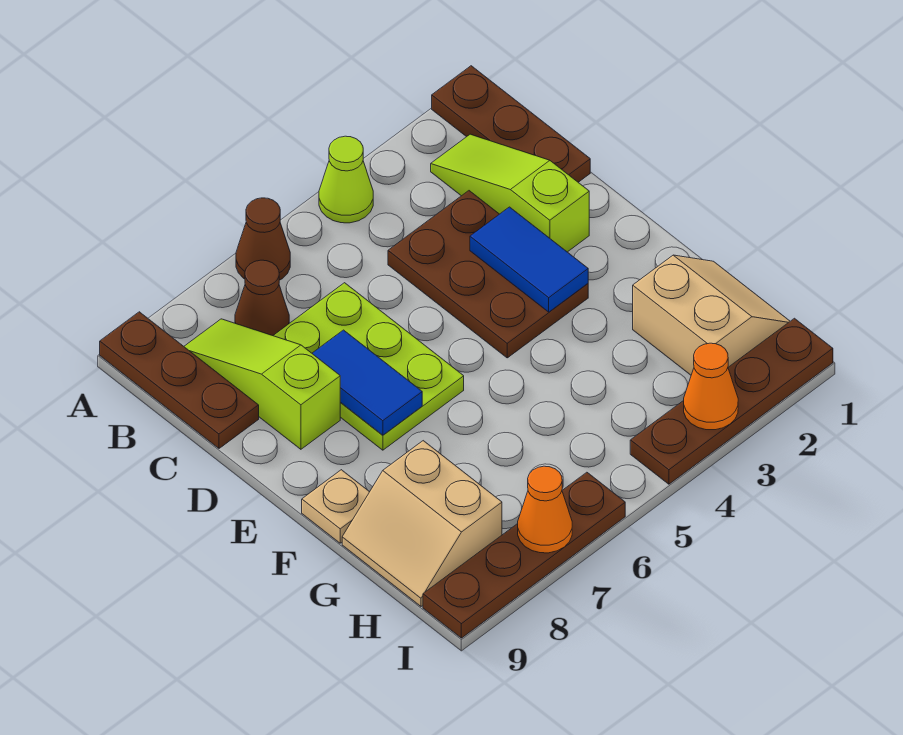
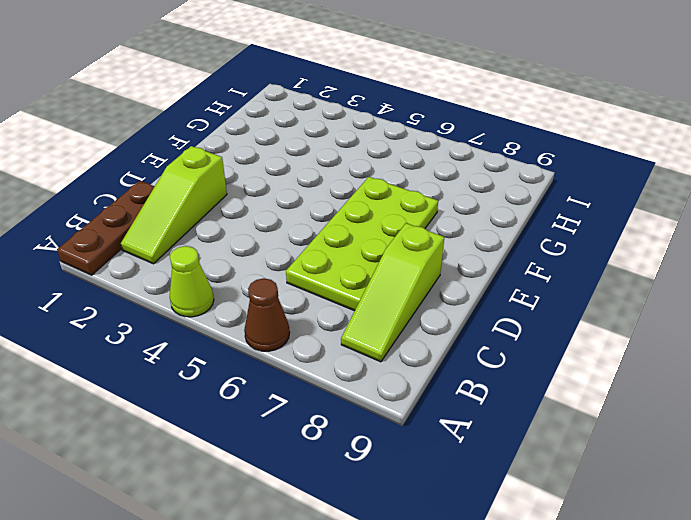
lime plate C6:F7 level 1 -> lime plate C6:E7 level 1
none -> brown plate A9:C9 level 1
none -> brown cone B7 level 1
none -> brown plate C3:E4 level 1

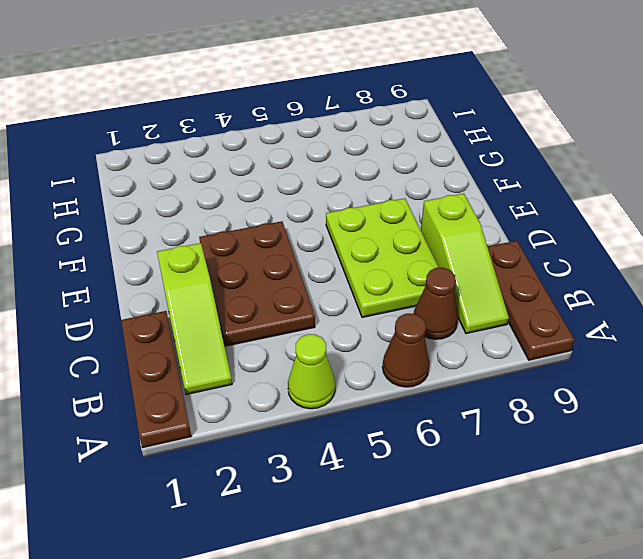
none -> tan plate F9 level 1
none -> tan slope G1:H2 level 1 top 2
none -> tan slope G8:H9 level 1 top 8

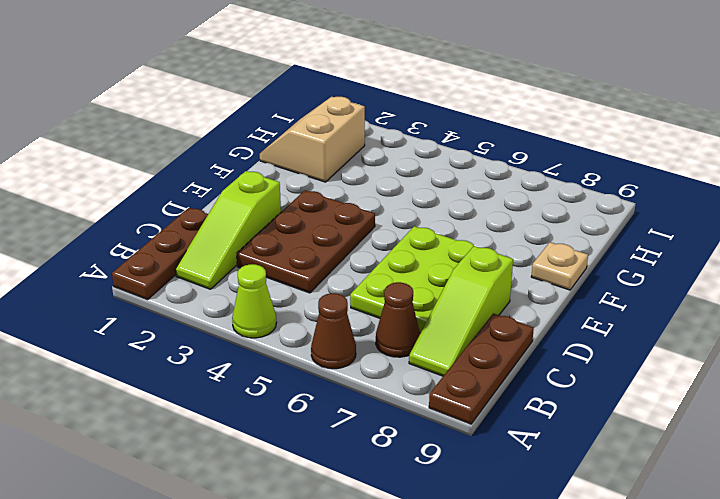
none -> tan slope G8:H9 level 1 top 8
none -> brown plate I1:I4 level 1
none -> brown plate I6:I9 level 1

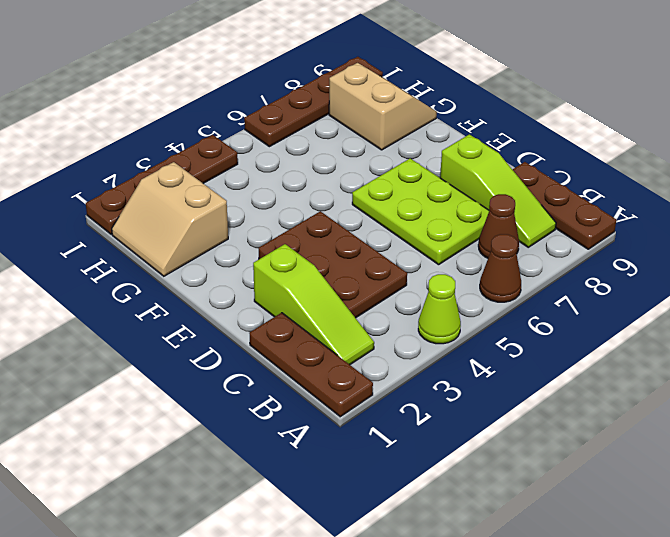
none -> tan plate F9 level 1
none -> blue tile D3:E3 level 2
none -> blue tile D7:E7 level 2

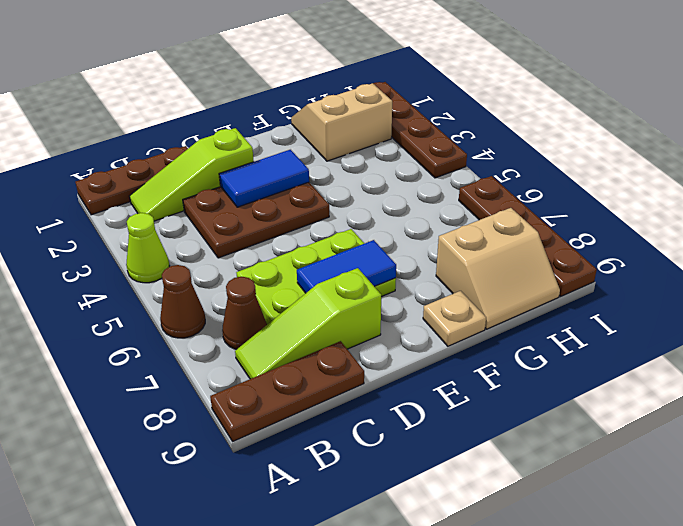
none -> orange cone I3 level 2
none -> orange cone I7 level 2

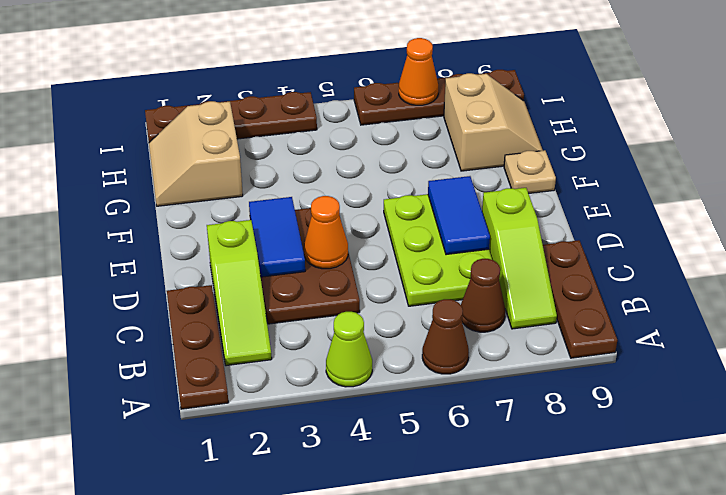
orange cone D4 level 2 -> orange cone I3 level 2

